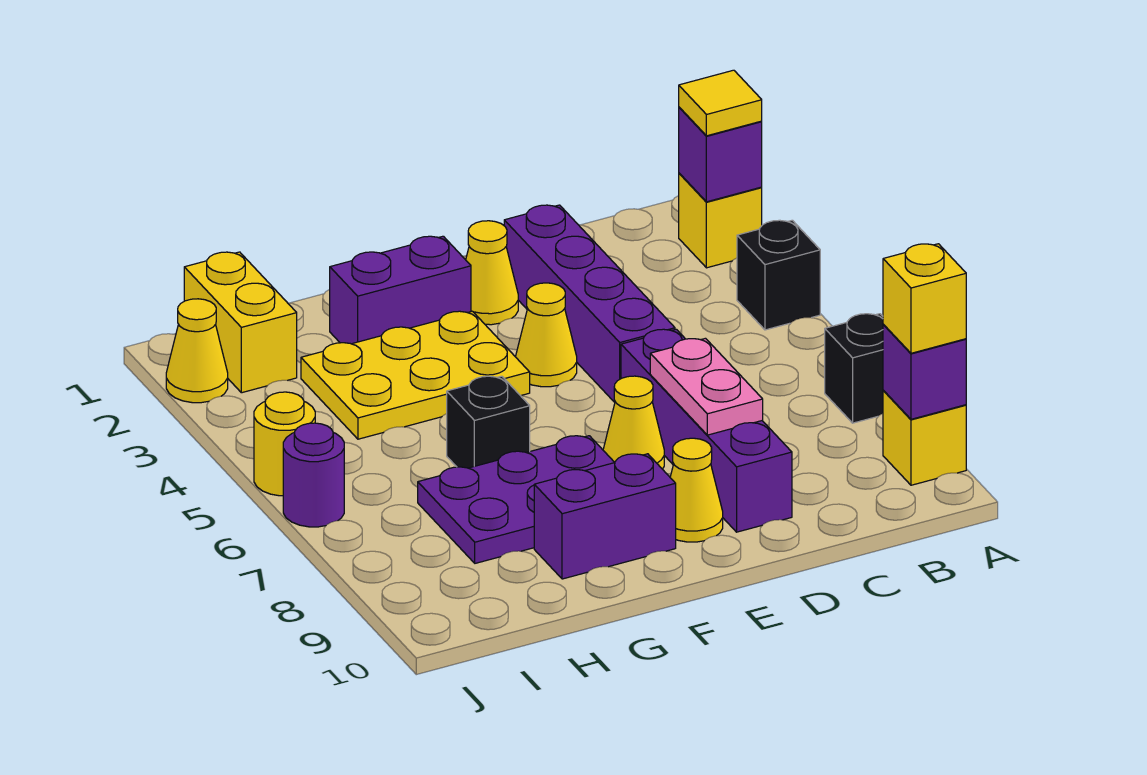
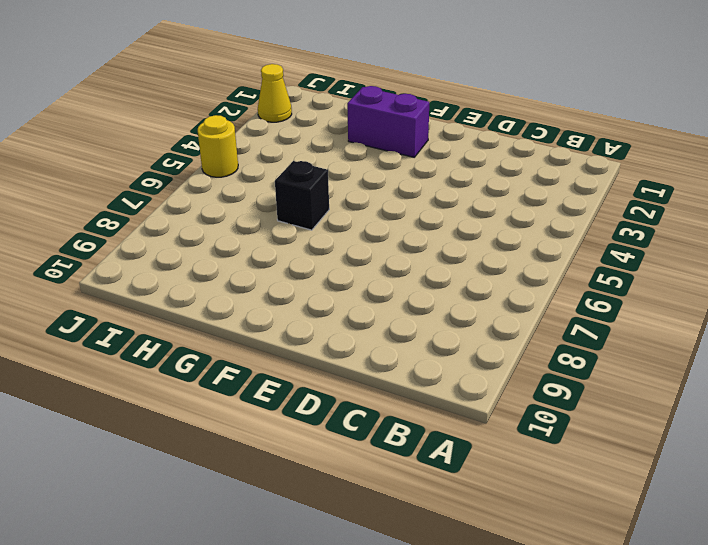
none -> yellow brick A2 level 1
none -> black brick A4 level 1
none -> black brick A7 level 1

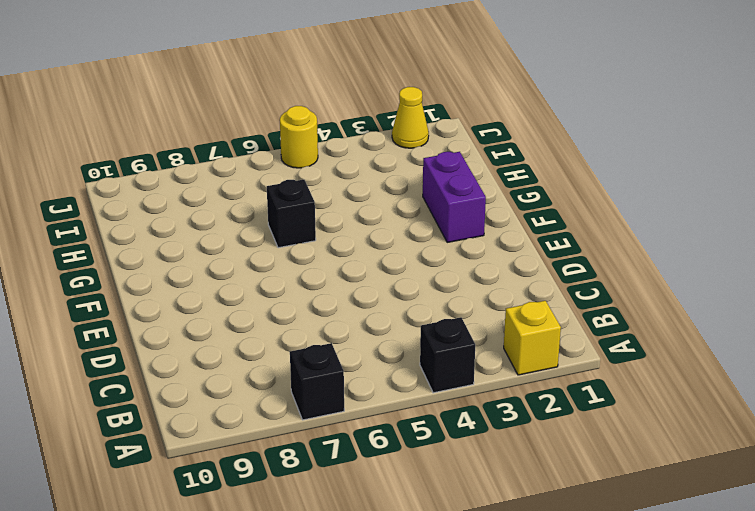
none -> yellow brick A9 level 1
none -> purple brick D2:D5 level 1
none -> purple brick D6:D9 level 1

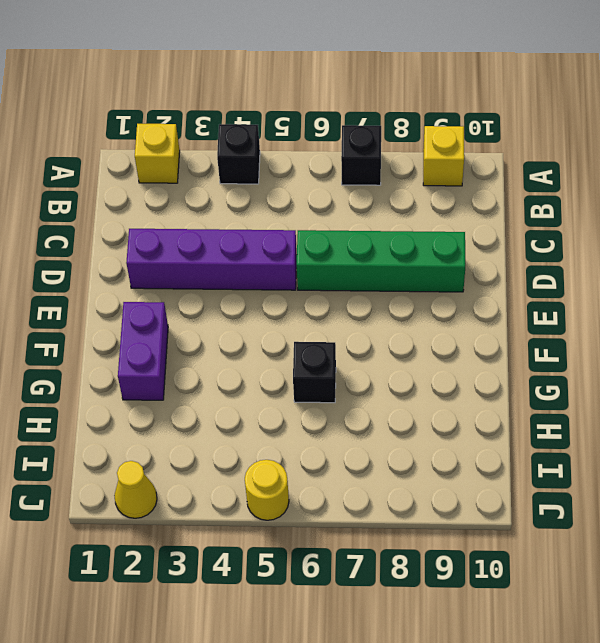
green brick D6:D9 level 1 -> purple brick D6:D9 level 1
none -> yellow cone E2 level 1
none -> yellow cone E4 level 1
none -> yellow cone E7 level 1

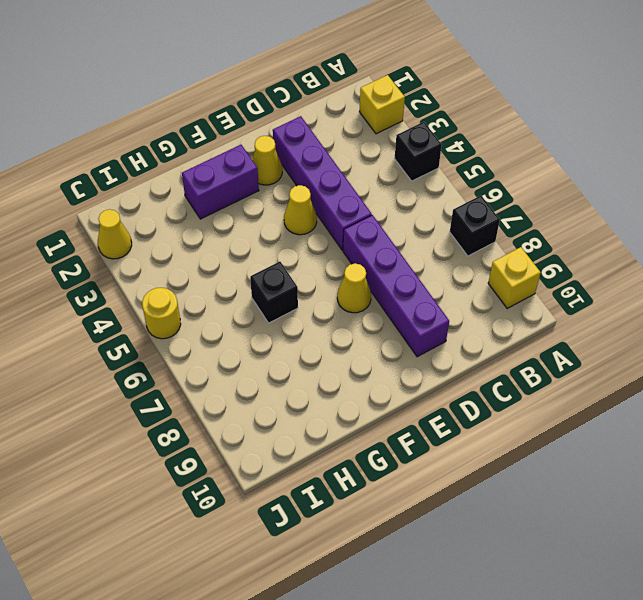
none -> yellow cone E9 level 1
none -> yellow plate F3:H4 level 1
none -> purple plate F7:H8 level 1

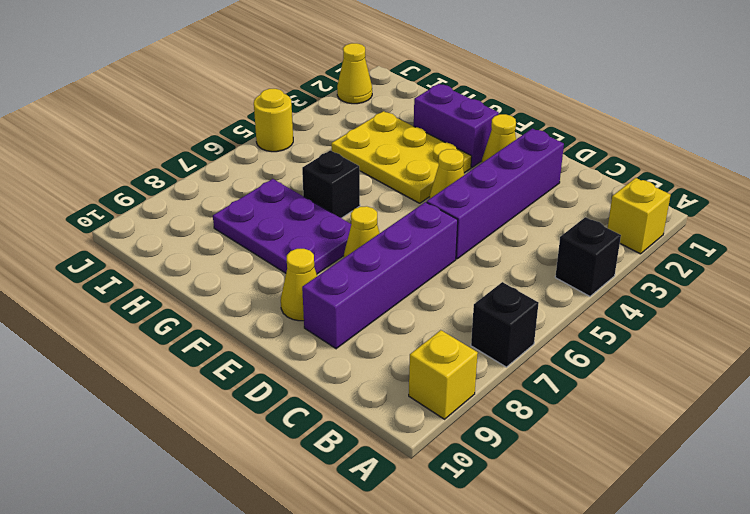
none -> purple brick F9:G9 level 1
none -> yellow brick I1:I2 level 1
none -> purple round brick J6 level 1

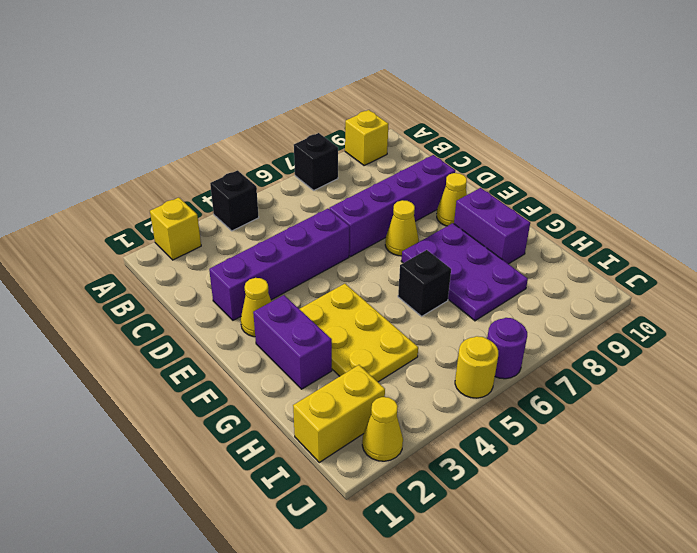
none -> yellow cone E4 level 1
none -> purple brick A2 level 2
none -> purple brick A9 level 2

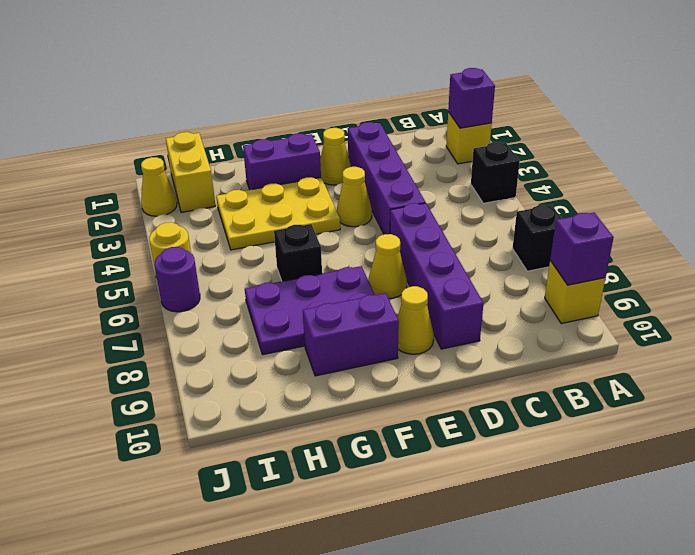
none -> pink plate D7:D8 level 2
none -> yellow tile A2 level 3
none -> yellow brick A9 level 3

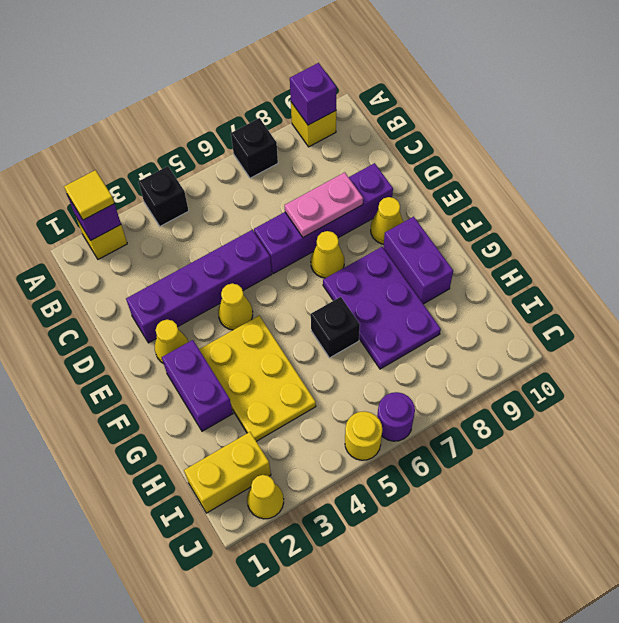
none -> yellow brick A9 level 3

